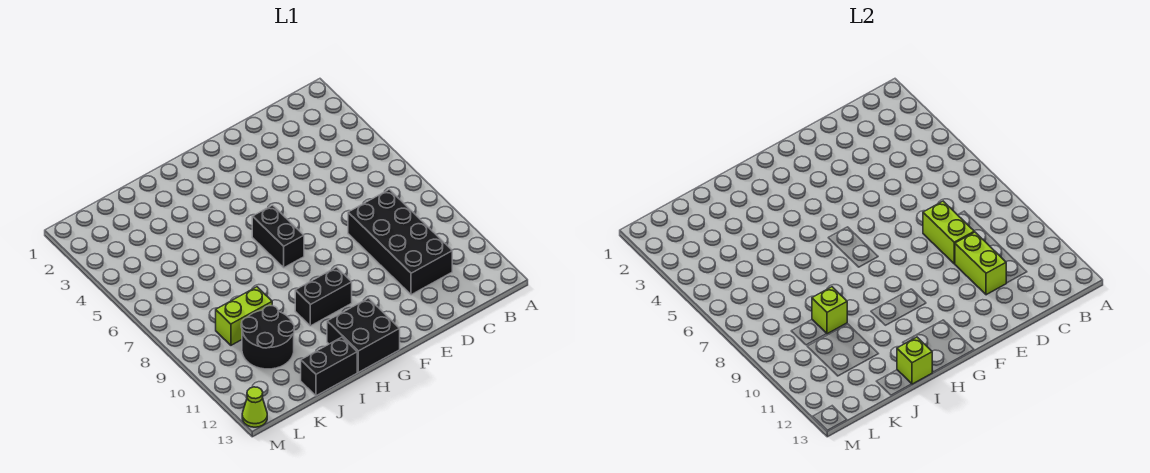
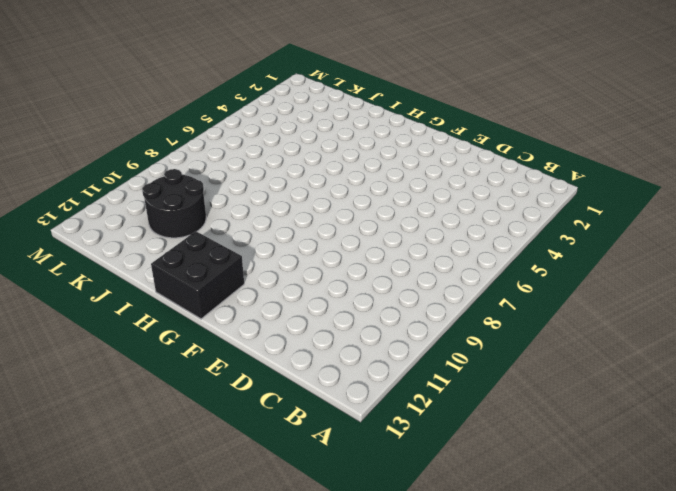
none -> black brick C8:D11 level 1
none -> black brick G6:G7 level 1
none -> black brick G10:H10 level 1

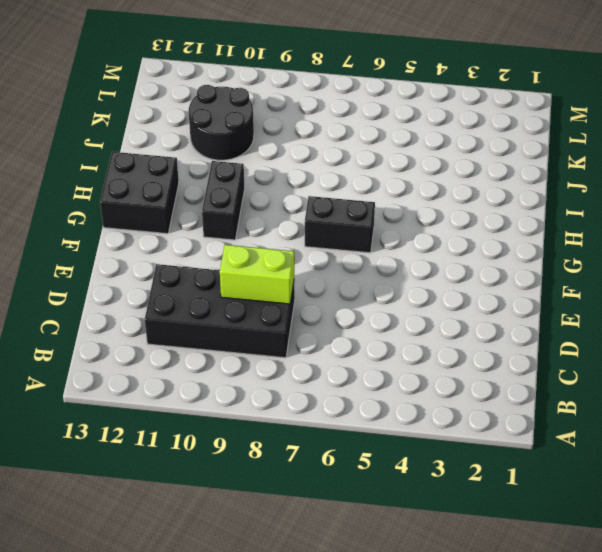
none -> black brick I13:J13 level 1
none -> lime brick J9:K9 level 1
none -> lime cone M13 level 1

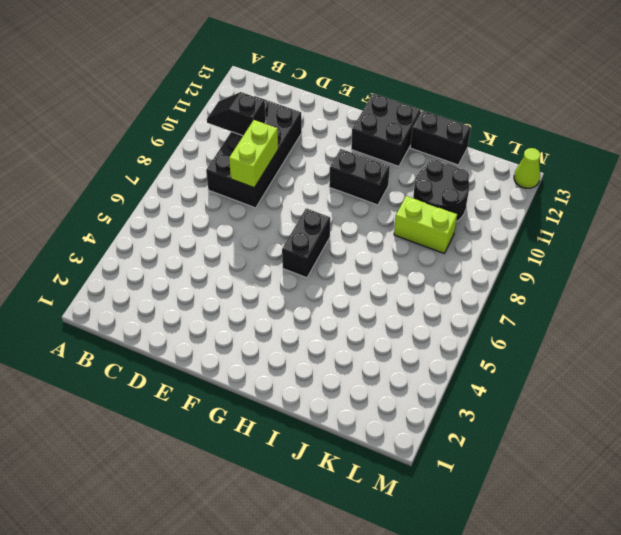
black slope B10:C10 level 2 top C -> none
none -> lime brick D10:D11 level 2
none -> lime brick I13 level 2
none -> lime brick J9 level 2

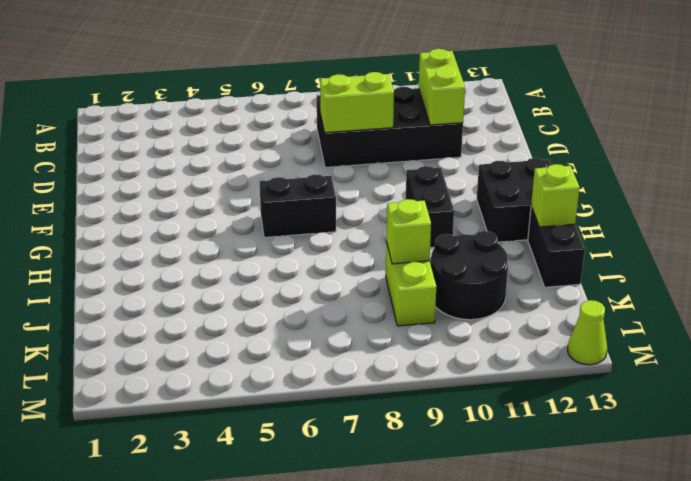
lime brick C11:D11 level 2 -> lime brick D10:D11 level 2

